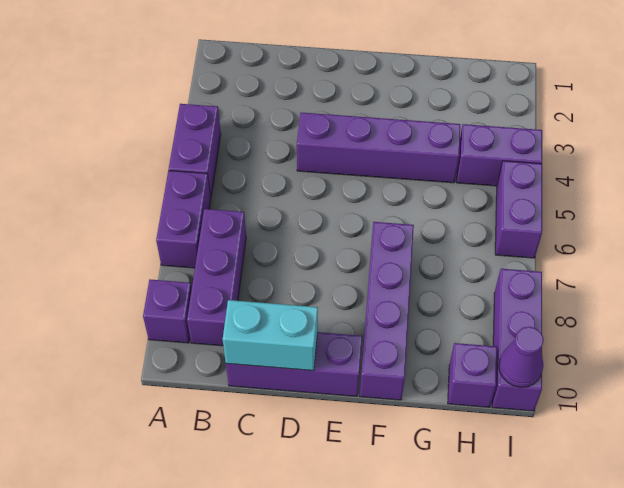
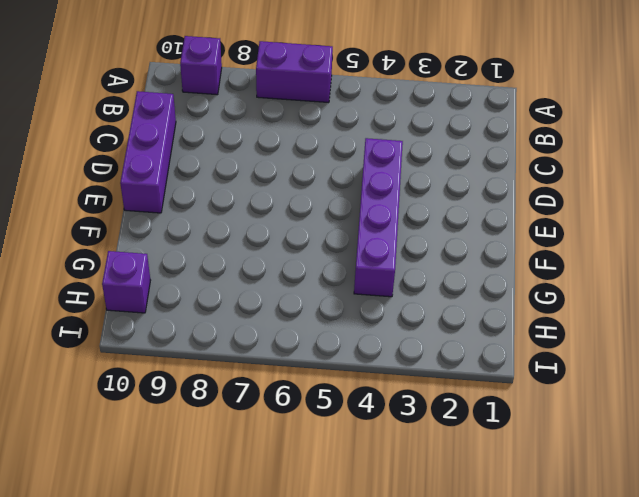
none -> purple brick A4:A5 level 1
none -> purple brick B7:B9 level 1
none -> purple brick F7:F10 level 1

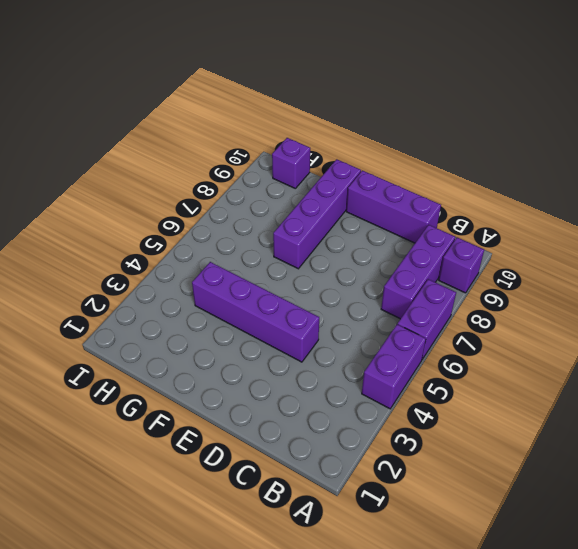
none -> purple brick H4:I4 level 1
none -> purple brick I5:I6 level 1
none -> purple brick I8:I10 level 1

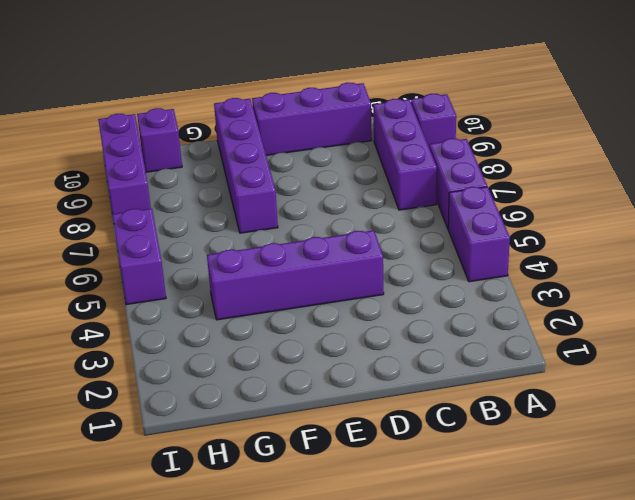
none -> purple brick H4:I4 level 1
none -> cyan brick C10:D10 level 2
none -> purple cone I10 level 2

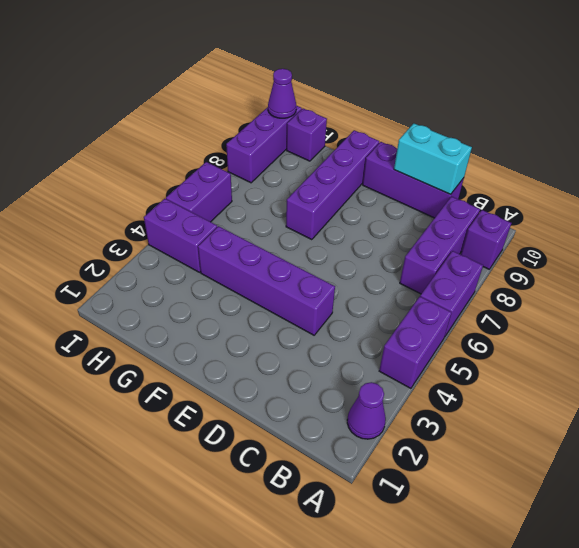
purple cone A2 level 1 -> none

